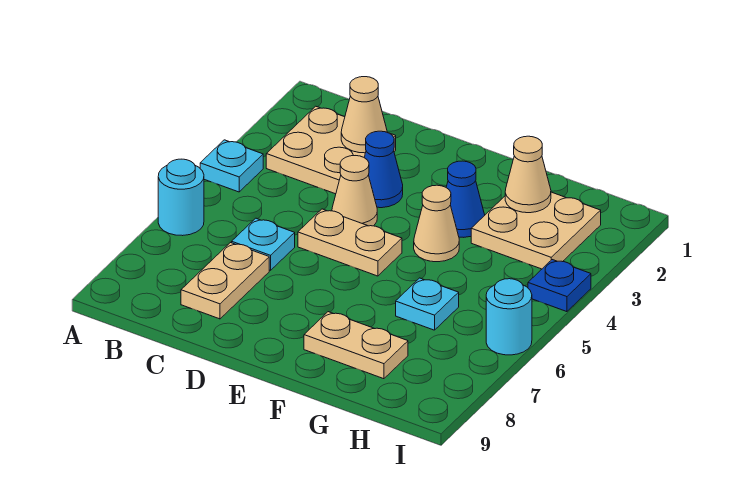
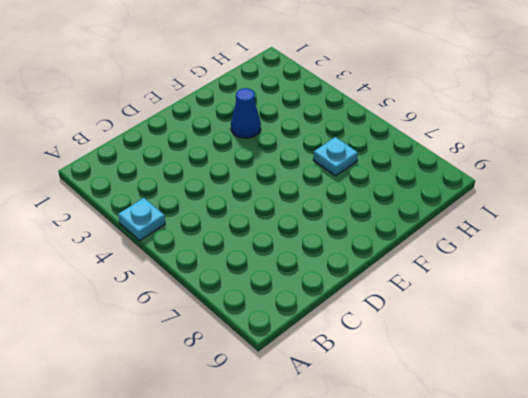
none -> cyan round brick A6 level 1
none -> tan plate B2:C3 level 1
none -> cyan plate C6 level 1

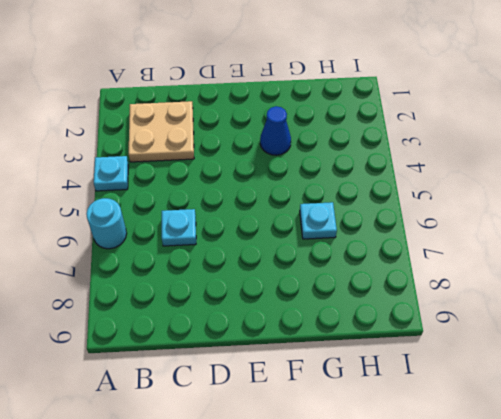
none -> tan plate C7:C8 level 1
none -> blue cone D3 level 1
none -> tan cone D4 level 1

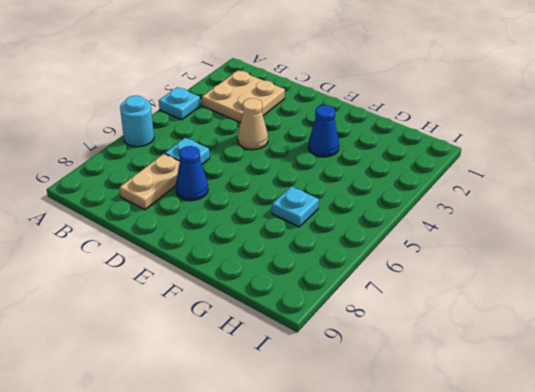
blue cone D7 level 1 -> blue cone D3 level 1
none -> tan plate D5:E5 level 1
none -> tan cone F4 level 1
none -> tan plate F8:G8 level 1

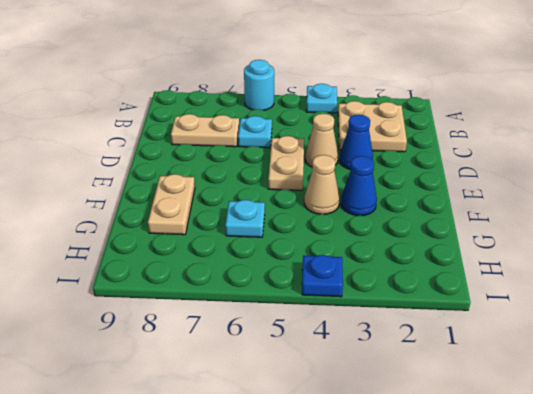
none -> tan plate G2:H3 level 1
none -> cyan round brick I6 level 1
none -> tan cone C2 level 2

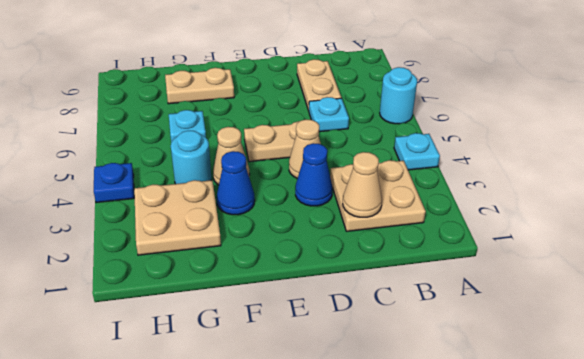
cyan round brick G4 level 1 -> cyan round brick I6 level 1
none -> tan cone G2 level 2

